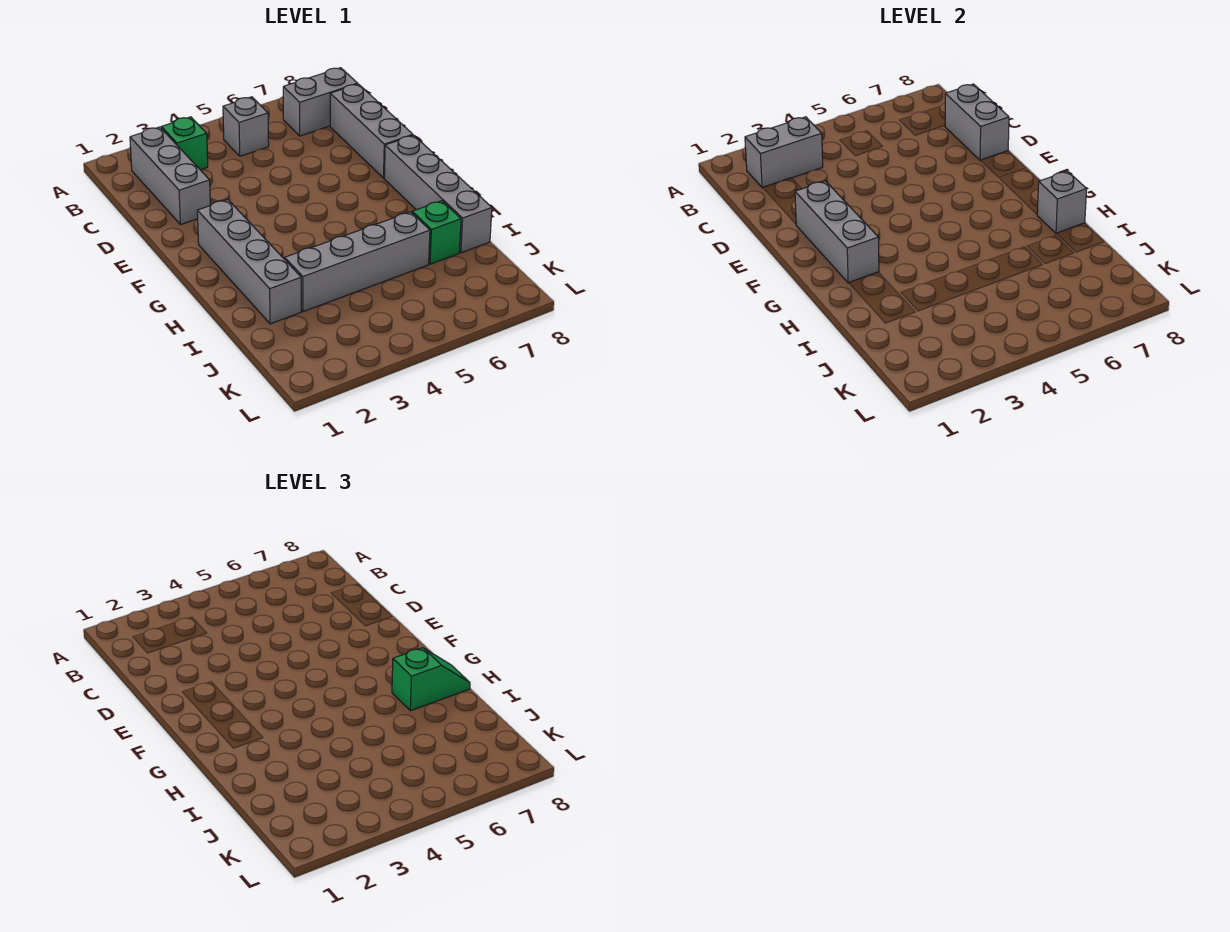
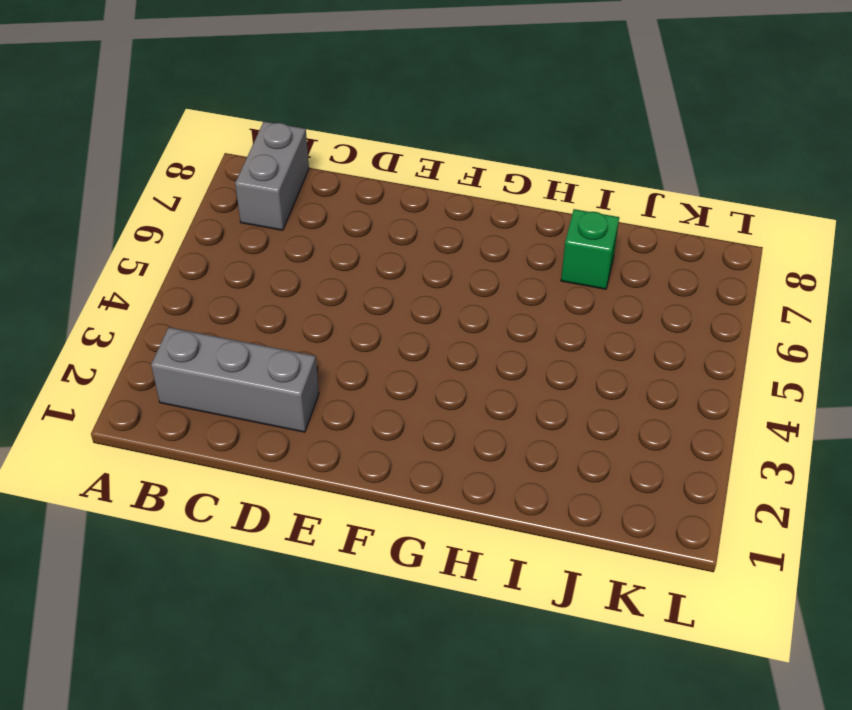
none -> green brick B3 level 1
none -> grey brick B5 level 1
none -> grey brick C8:E8 level 1

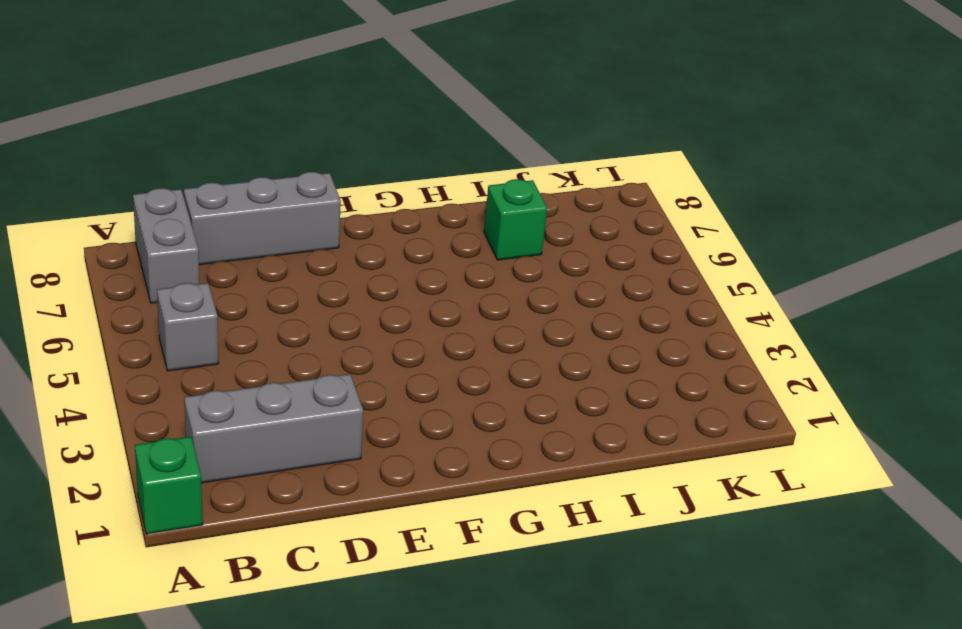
green brick A1 level 1 -> green brick B3 level 1
none -> grey brick F2:I2 level 1
none -> grey brick F8:I8 level 1
none -> grey brick I3:I6 level 1

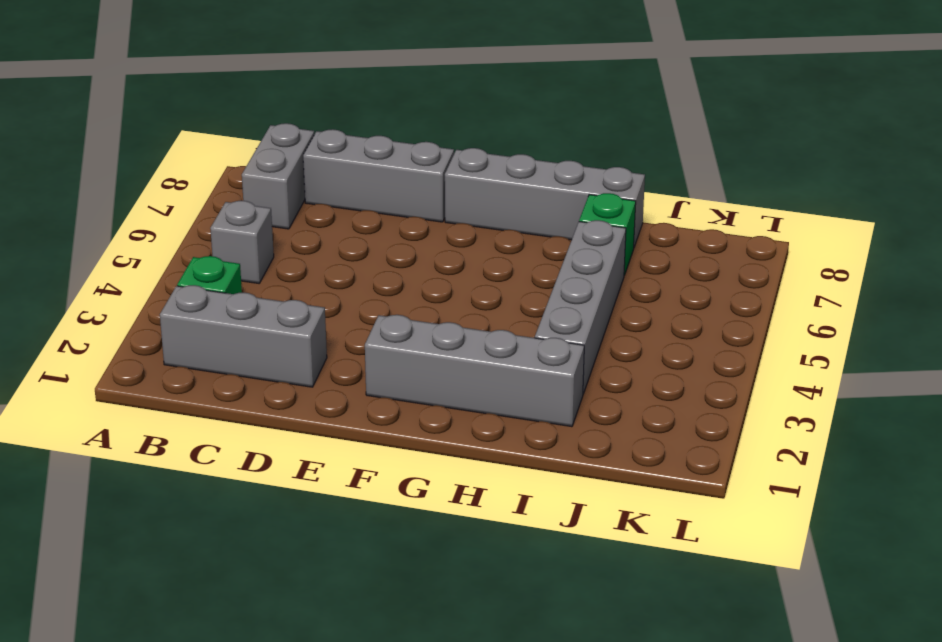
none -> grey brick B2:B3 level 2
none -> grey brick C8:D8 level 2
none -> grey brick E2:G2 level 2

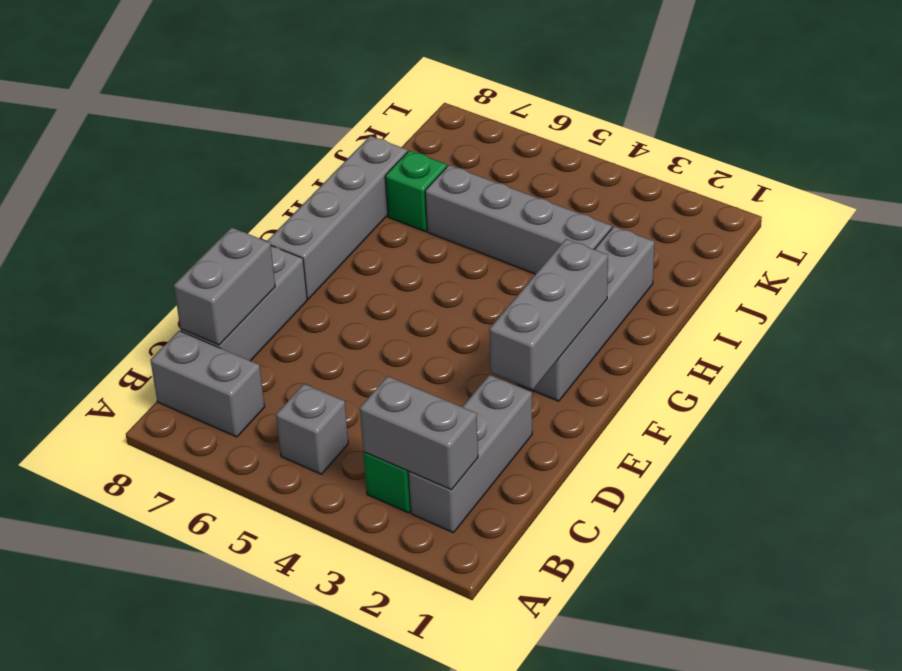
none -> grey brick H8 level 2
none -> green slope H7:H8 level 3 top 7

